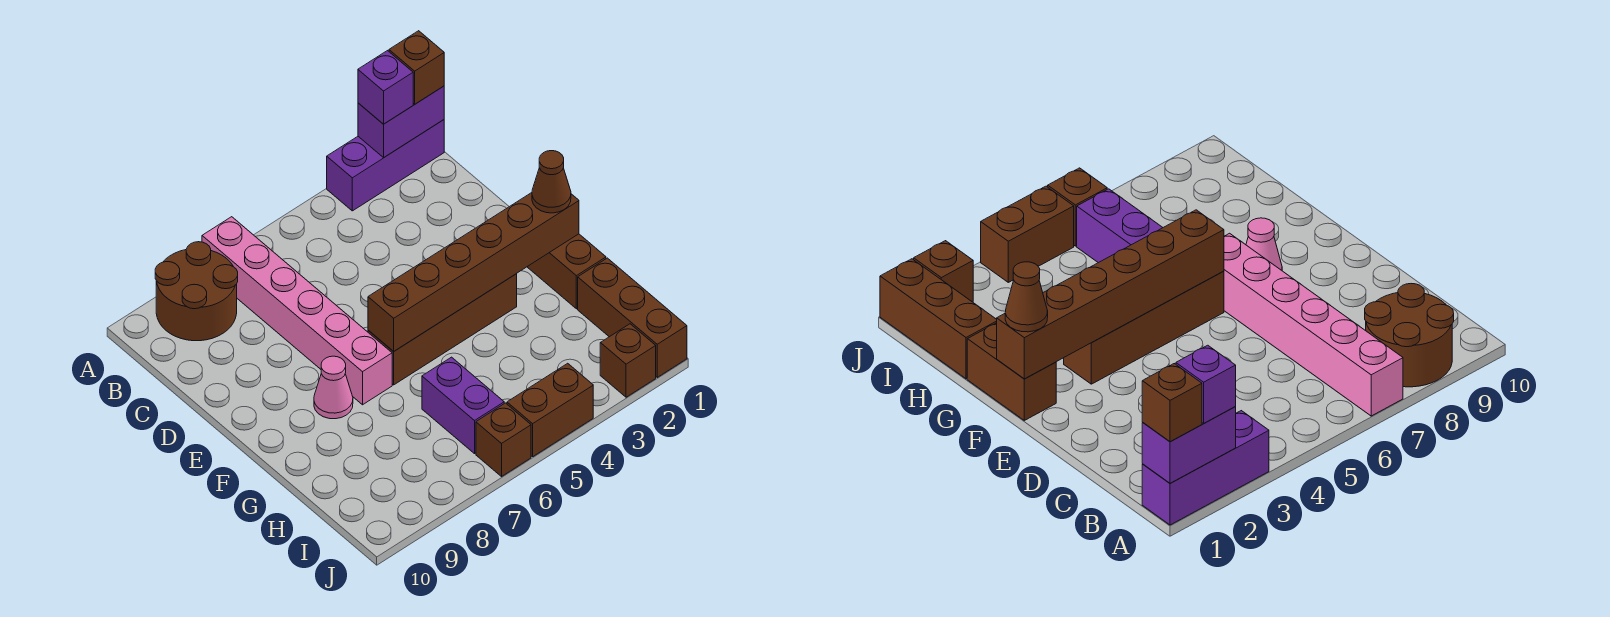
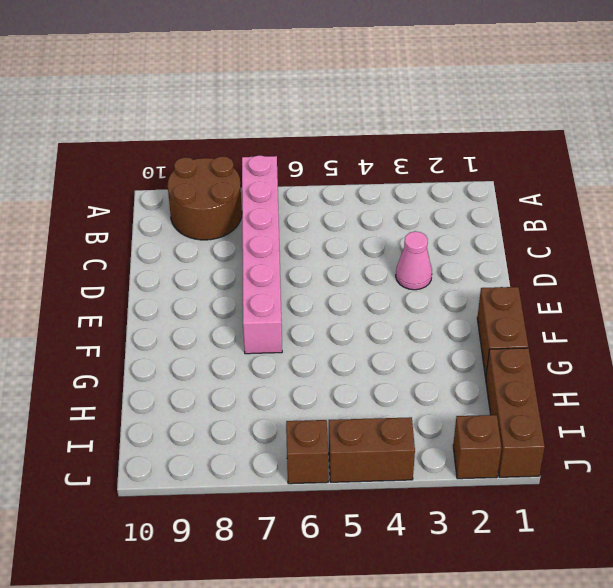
pink cone D3 level 1 -> pink cone F8 level 1
none -> purple brick A1:A3 level 1
none -> brown brick F3:F6 level 1
none -> purple brick H6:I6 level 1

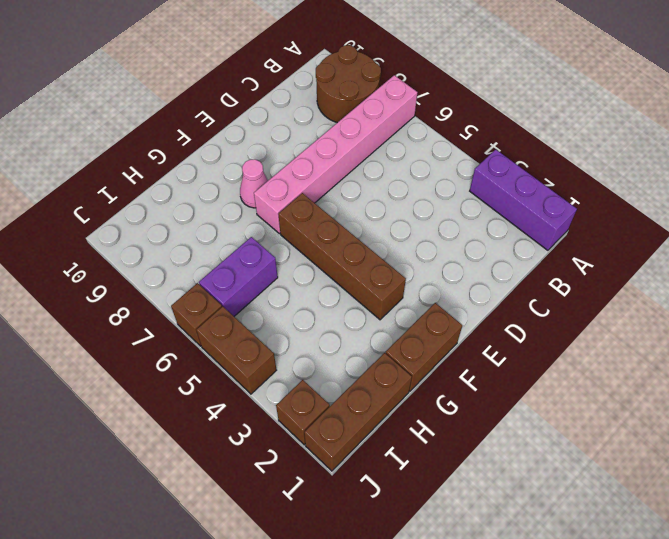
none -> purple brick A1:A2 level 2
none -> brown brick F1:F6 level 2
none -> brown brick A1 level 3

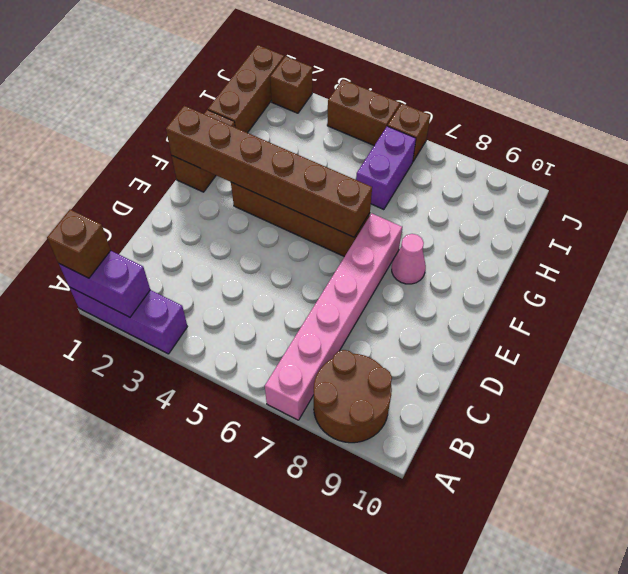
none -> purple brick A2 level 3
none -> brown cone F1 level 3

